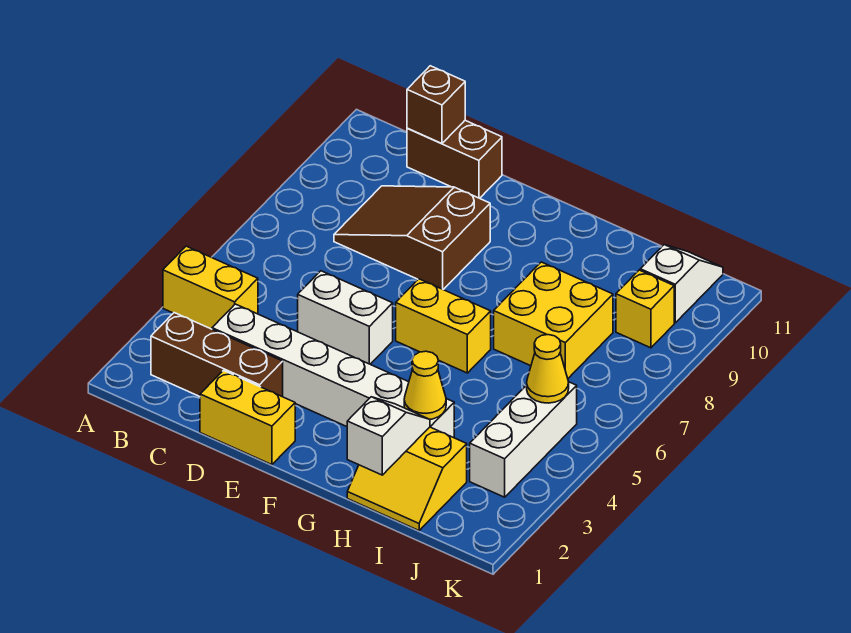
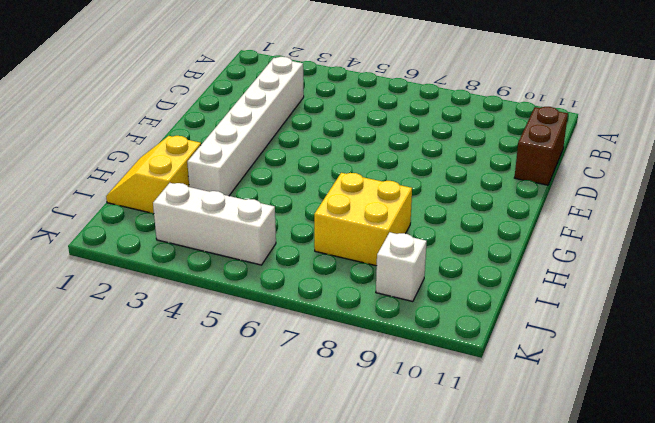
white brick J9 level 1 -> yellow brick J9 level 1
none -> yellow brick A4:B4 level 1
none -> brown brick B2:D2 level 1
none -> brown slope C8:E9 level 1 top E

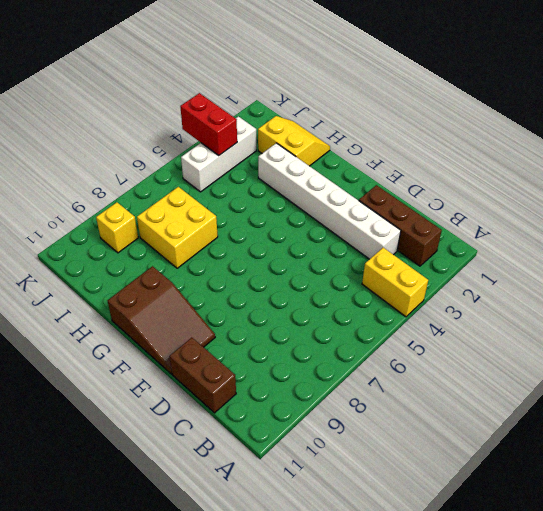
brown slope E10:G11 level 1 top G -> brown slope C8:E9 level 1 top E
red brick J4:K4 level 2 -> none
none -> yellow brick D1:E1 level 1
none -> white brick D5:E5 level 1
none -> yellow brick F6:G6 level 1

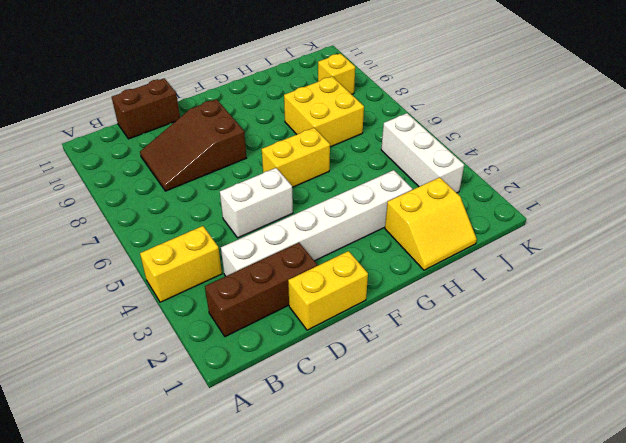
none -> white slope J10:J11 level 1 top 10
none -> brown brick C11 level 2
none -> white slope H1:H2 level 2 top 1

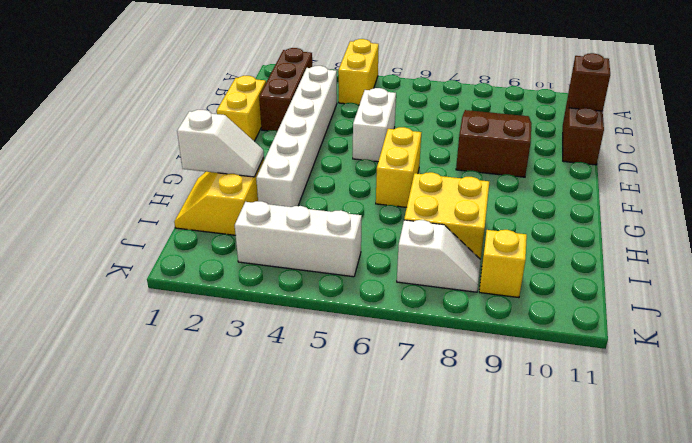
white slope J7:J8 level 1 top 7 -> white slope J10:J11 level 1 top 10
none -> yellow cone H3 level 2
none -> yellow cone J5 level 2

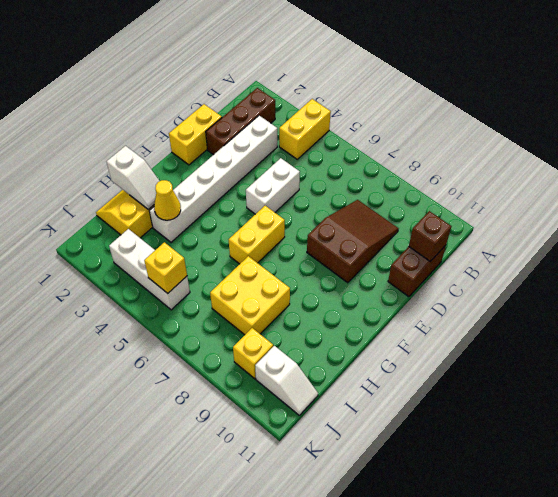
yellow brick J5 level 2 -> yellow cone J5 level 2

